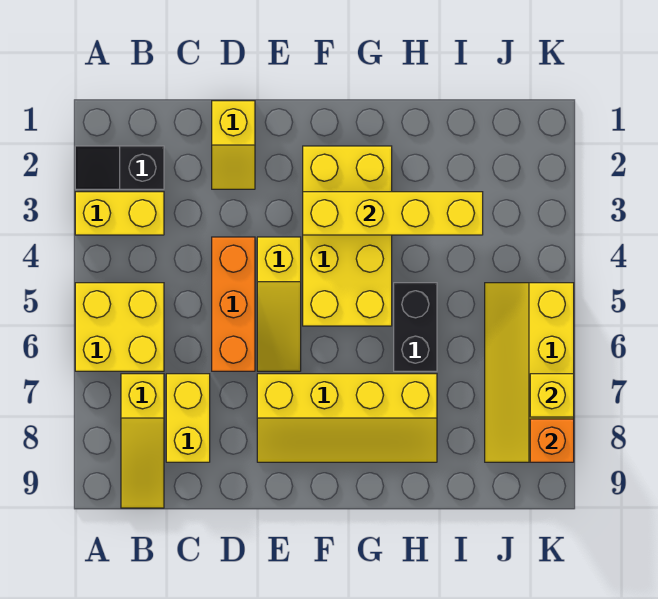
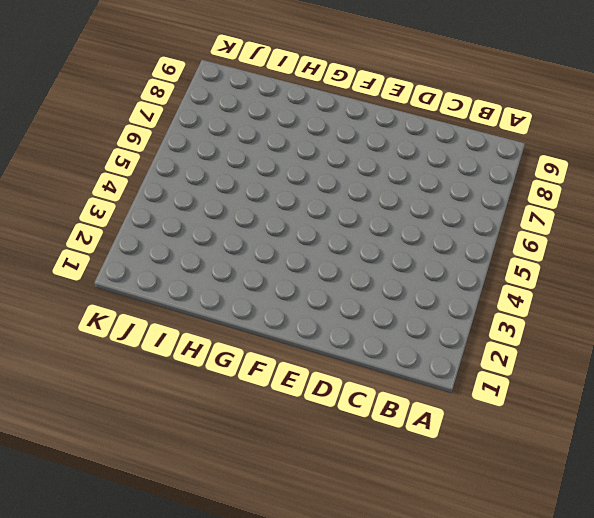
none -> black slope A2:B2 level 1 top B
none -> yellow brick A3:B3 level 1
none -> yellow brick A5:B6 level 1

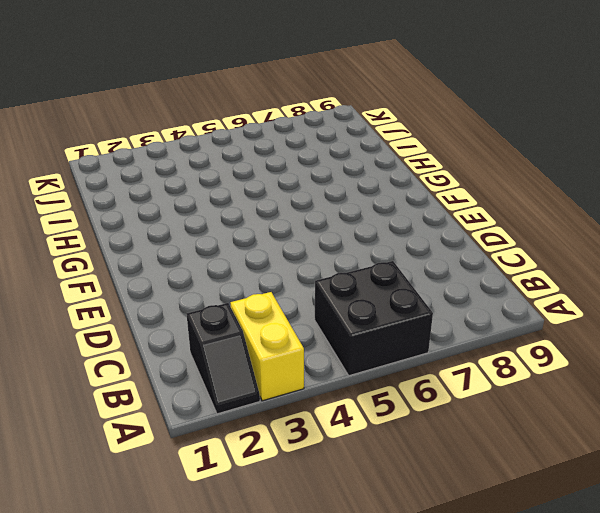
black brick A5:B6 level 1 -> yellow brick A5:B6 level 1
none -> yellow slope B7:B9 level 1 top 7
none -> yellow brick C7:C8 level 1
none -> yellow slope D1:D2 level 1 top 1

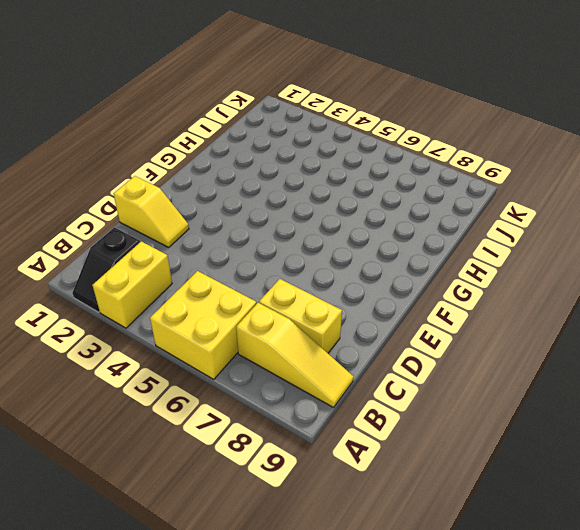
none -> orange brick D4:D6 level 1
none -> yellow slope E4:E6 level 1 top 4
none -> yellow slope E7:H8 level 1 top 7

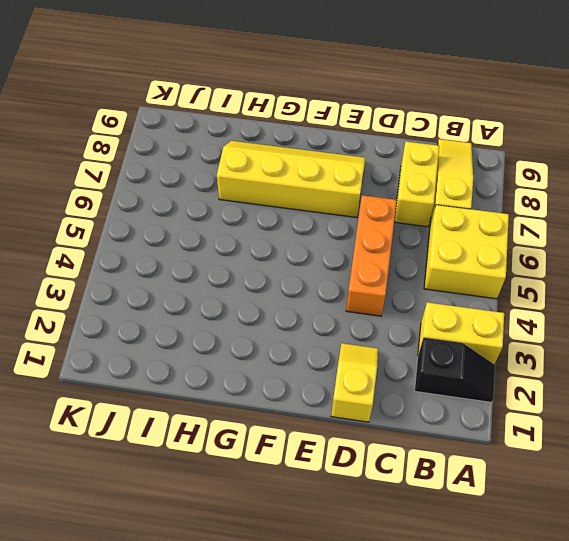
none -> yellow slope E4:E6 level 1 top 4
none -> yellow brick F2:G5 level 1
none -> black brick H5:H6 level 1

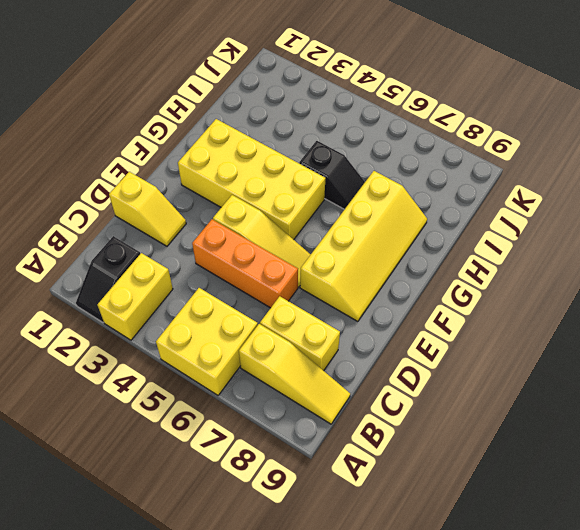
black slope H5:H6 level 1 top 5 -> black brick H5:H6 level 1
none -> yellow slope J5:K8 level 1 top K
none -> yellow brick F3:I3 level 2
none -> yellow brick K7 level 2

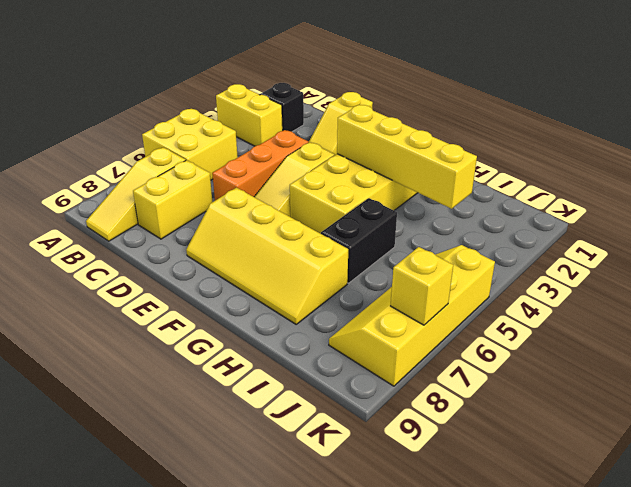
none -> orange brick K8 level 2

